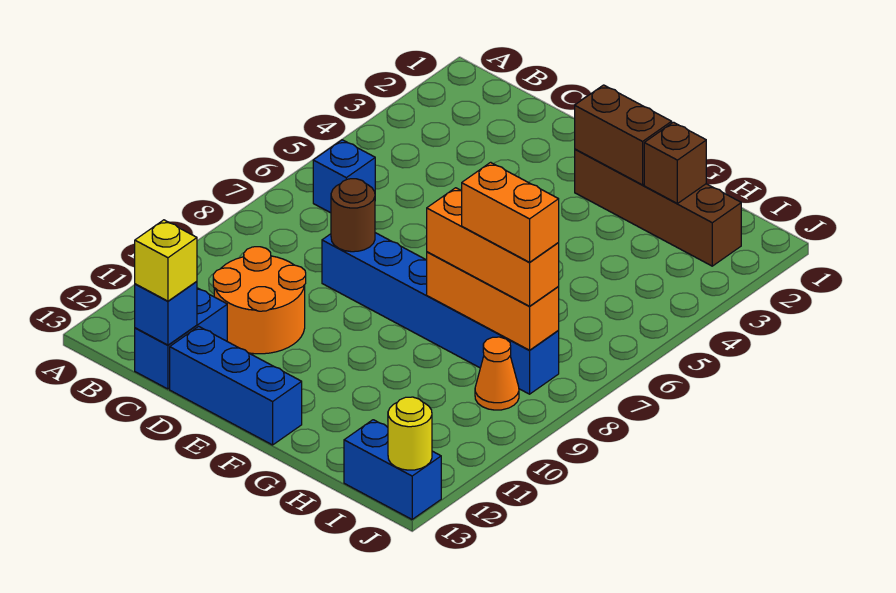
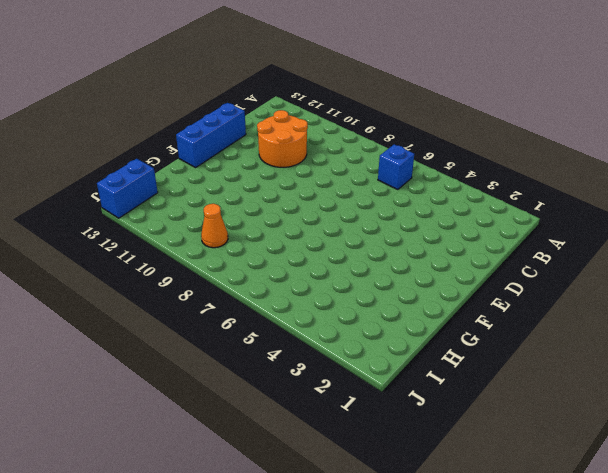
none -> blue brick C12:C13 level 1
none -> blue brick D8:I8 level 1
none -> brown brick F2:I2 level 1

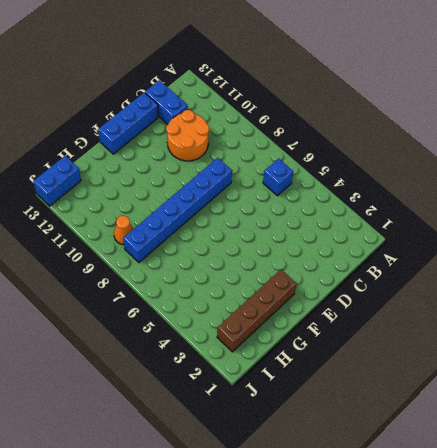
none -> blue brick C13 level 2
none -> brown round brick D8 level 2
none -> brown brick F2:G2 level 2

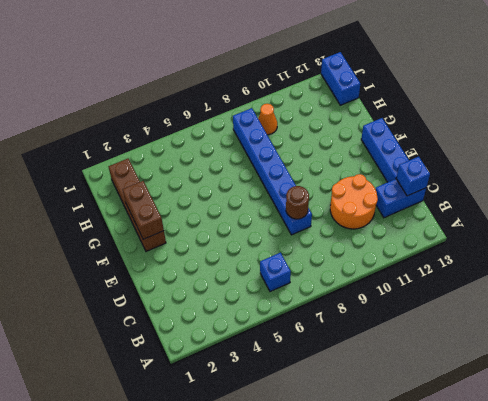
none -> orange brick G8:I8 level 2
none -> brown brick H2 level 2
none -> yellow round brick J13 level 2

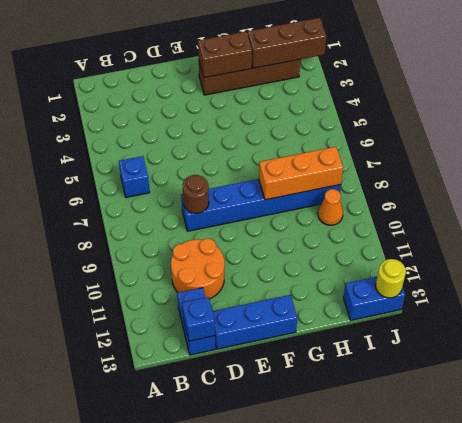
brown brick H2:J2 level 2 -> brown brick H2 level 2
none -> yellow brick C13 level 3
none -> orange brick G8:I8 level 3
none -> orange brick H8:I8 level 4

